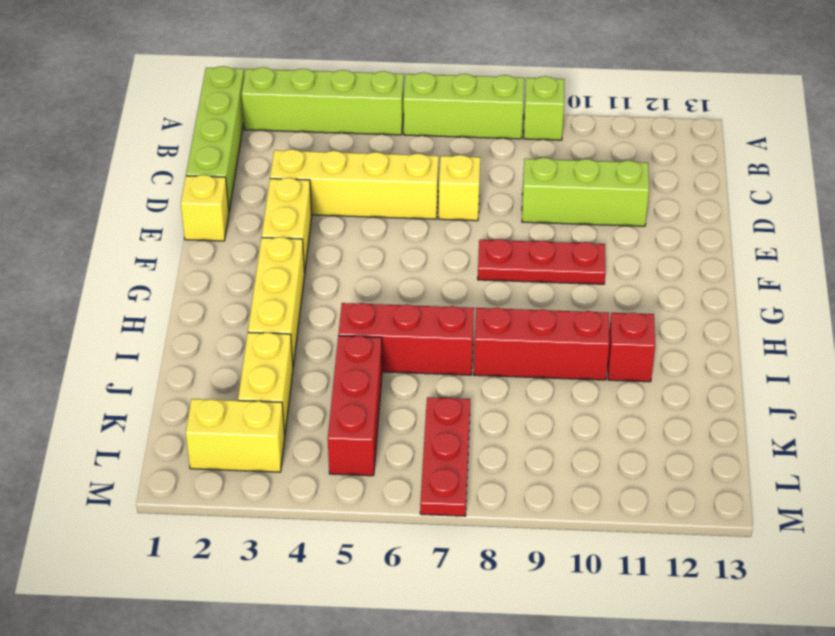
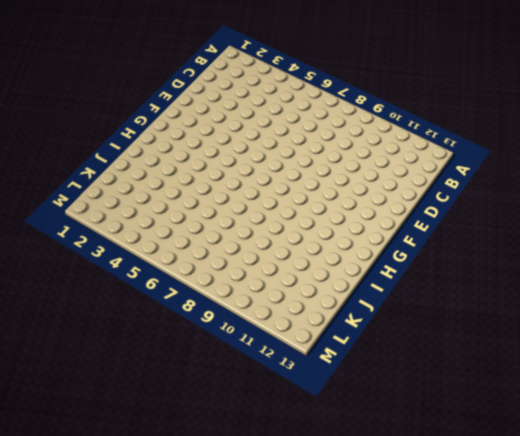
none -> lime brick A1:D1 level 1
none -> lime brick A2:A5 level 1
none -> lime brick A6:A8 level 1

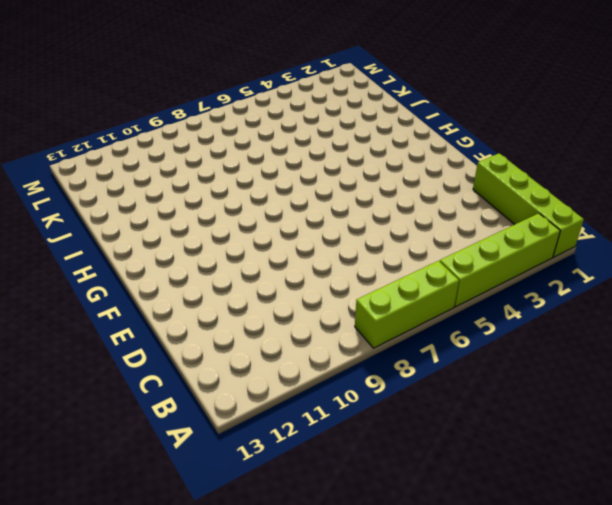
none -> lime brick A9 level 1
none -> yellow brick D3:D6 level 1
none -> yellow brick D7 level 1

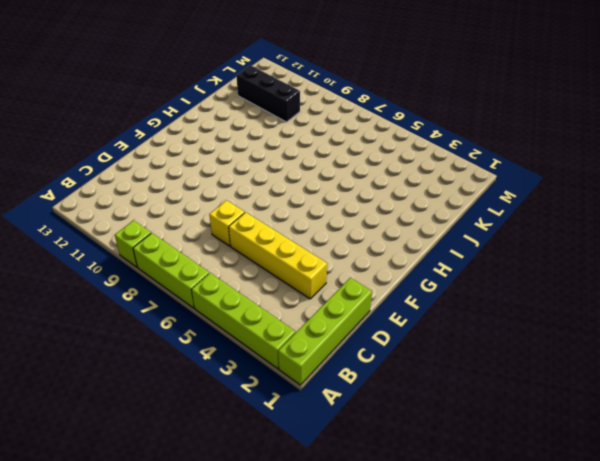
black brick K10:K12 level 1 -> none
none -> lime brick D9:D11 level 1
none -> yellow brick E1 level 1
none -> yellow brick E3:F3 level 1

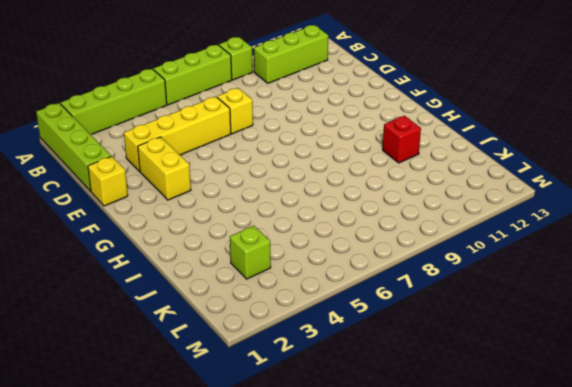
lime brick B10:B12 level 1 -> lime brick D9:D11 level 1
lime brick K3 level 1 -> yellow brick J3:K3 level 1
none -> red plate F8:F10 level 1
none -> yellow brick G3:I3 level 1
none -> red brick I5:I7 level 1

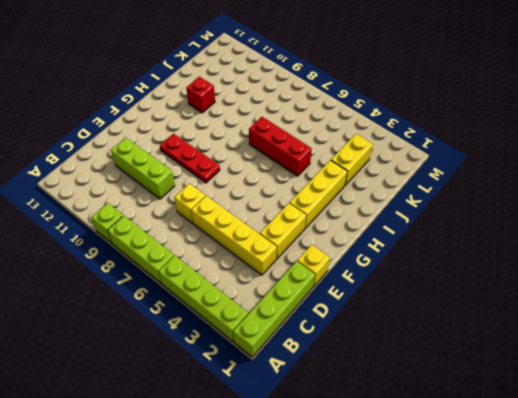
none -> red brick I8:I10 level 1
none -> red brick J5:L5 level 1
none -> red plate K7:M7 level 1

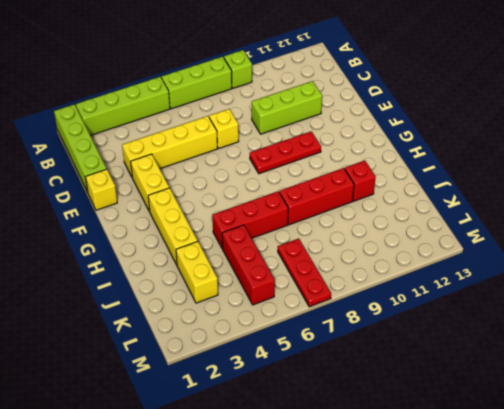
none -> yellow brick L2:L3 level 1

